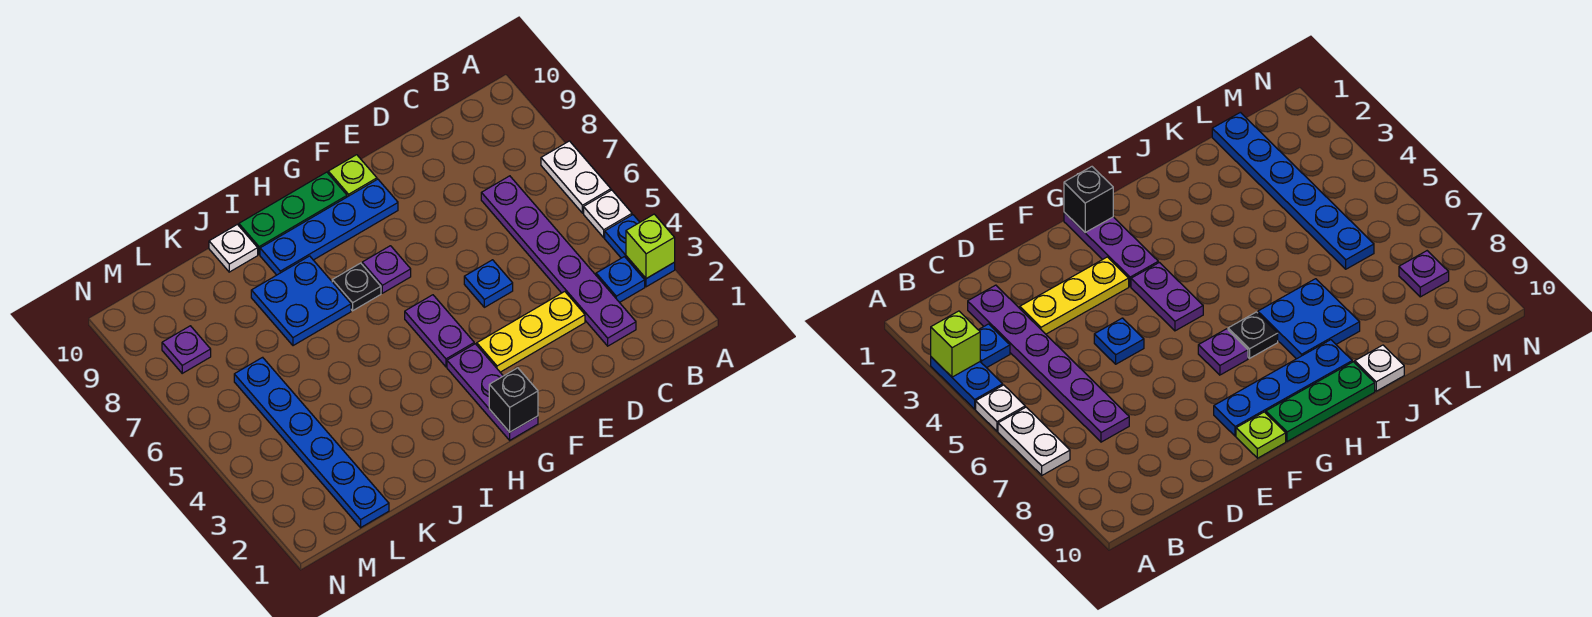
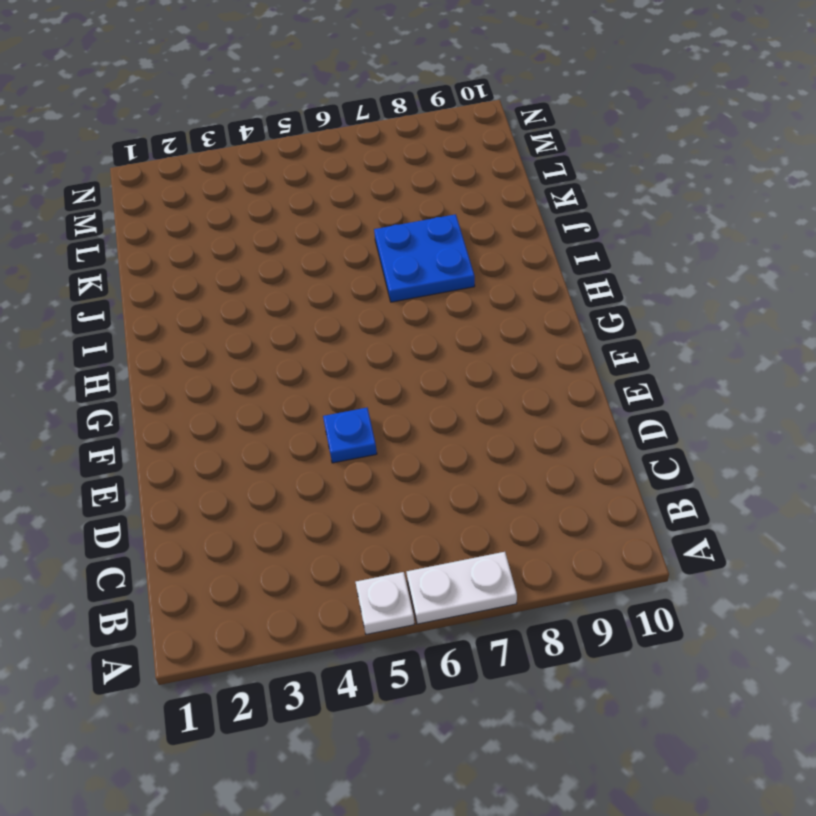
none -> blue plate A3:A4 level 1
none -> blue plate B3 level 1
none -> purple plate C2:C7 level 1

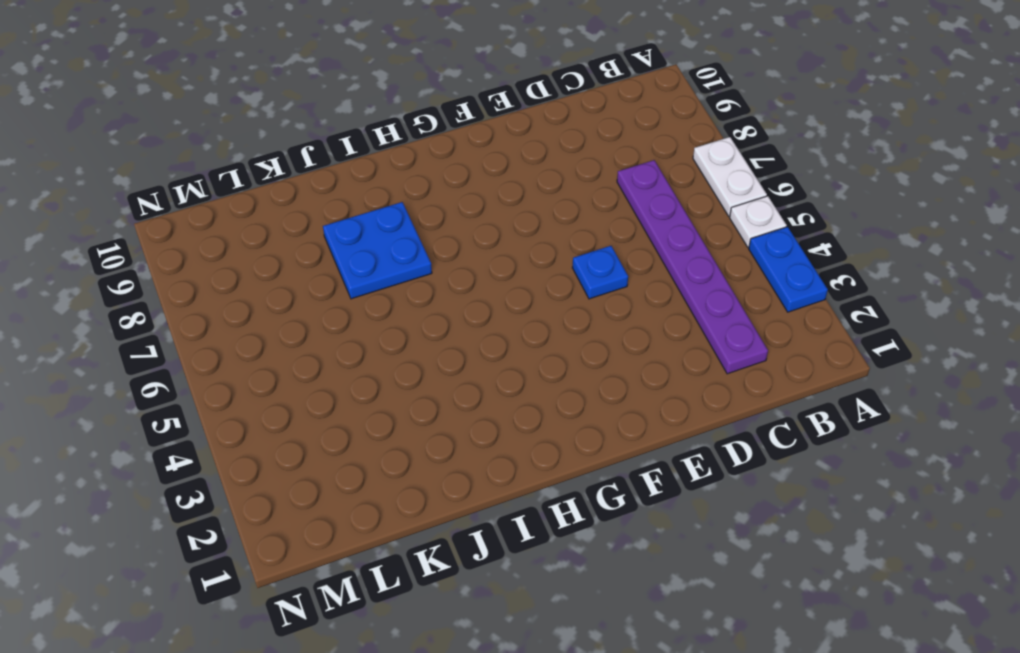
none -> blue plate B3 level 1
none -> yellow plate D3:F3 level 1
none -> blue plate F9:I9 level 1

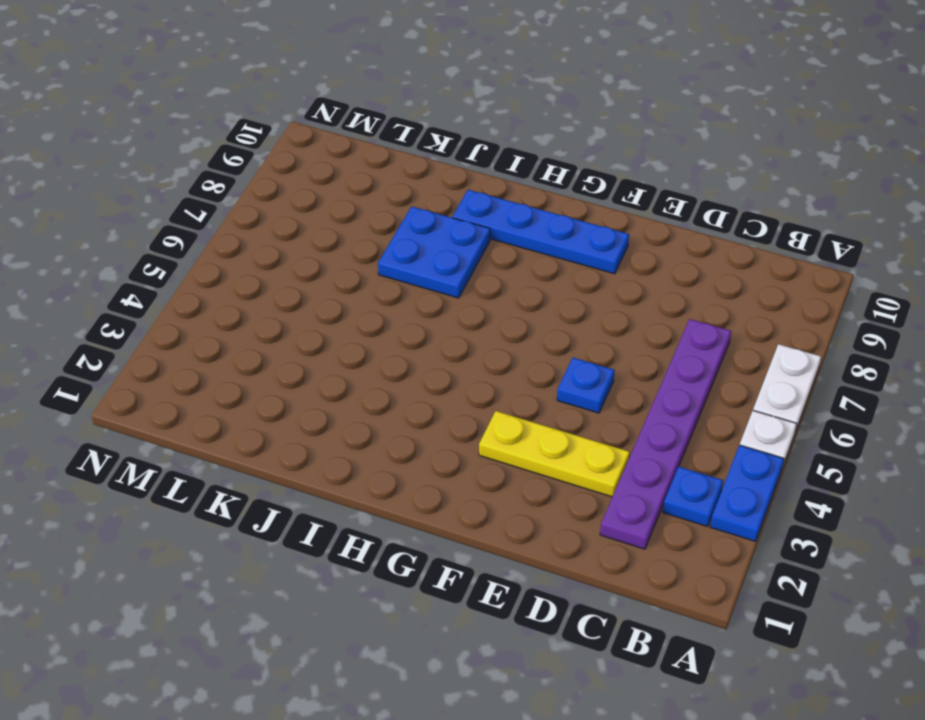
none -> lime plate F10 level 1
none -> purple plate G1:G3 level 1
none -> purple plate G4:G5 level 1

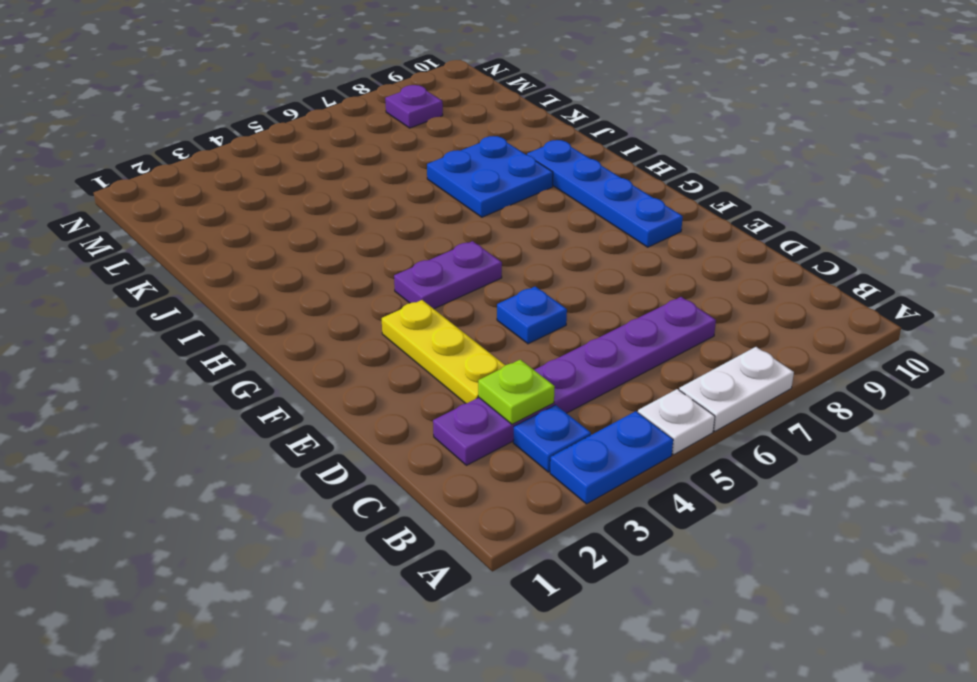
lime plate C3 level 2 -> lime plate F10 level 1
none -> purple plate G1:G3 level 1
none -> purple plate G7 level 1
none -> green plate G10:I10 level 1

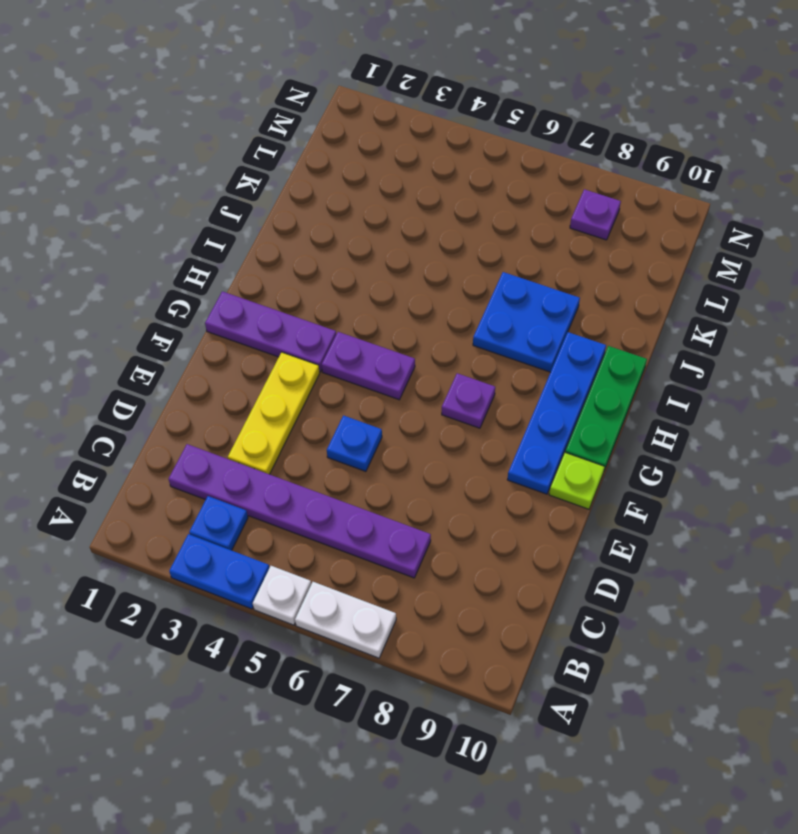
none -> black plate H7 level 1
none -> white plate J10 level 1
none -> blue plate L1:L6 level 1

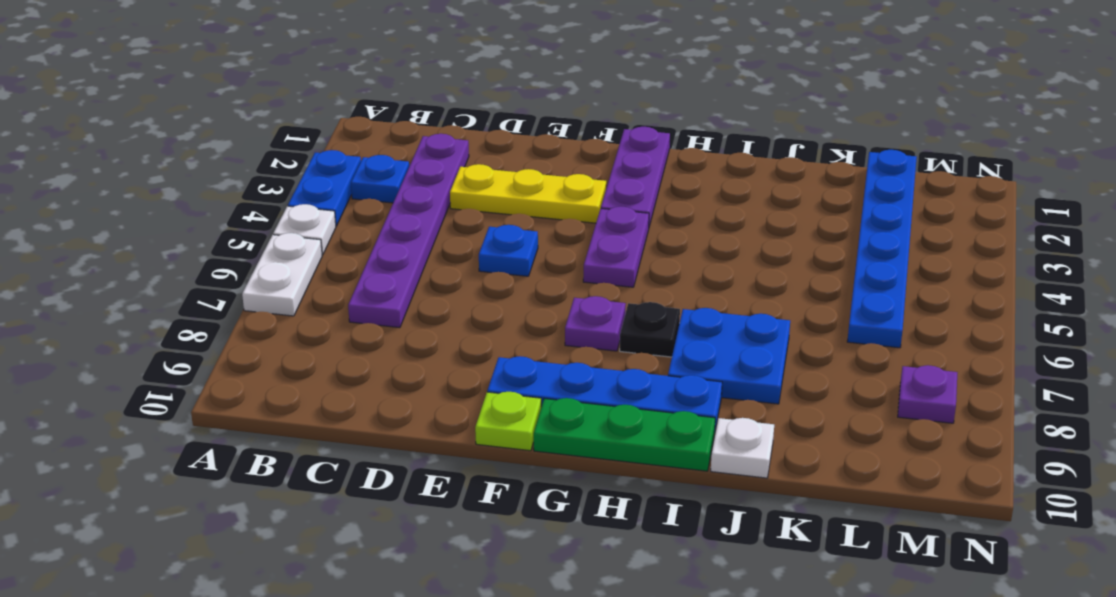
none -> lime brick A3 level 2
none -> black brick G1 level 2

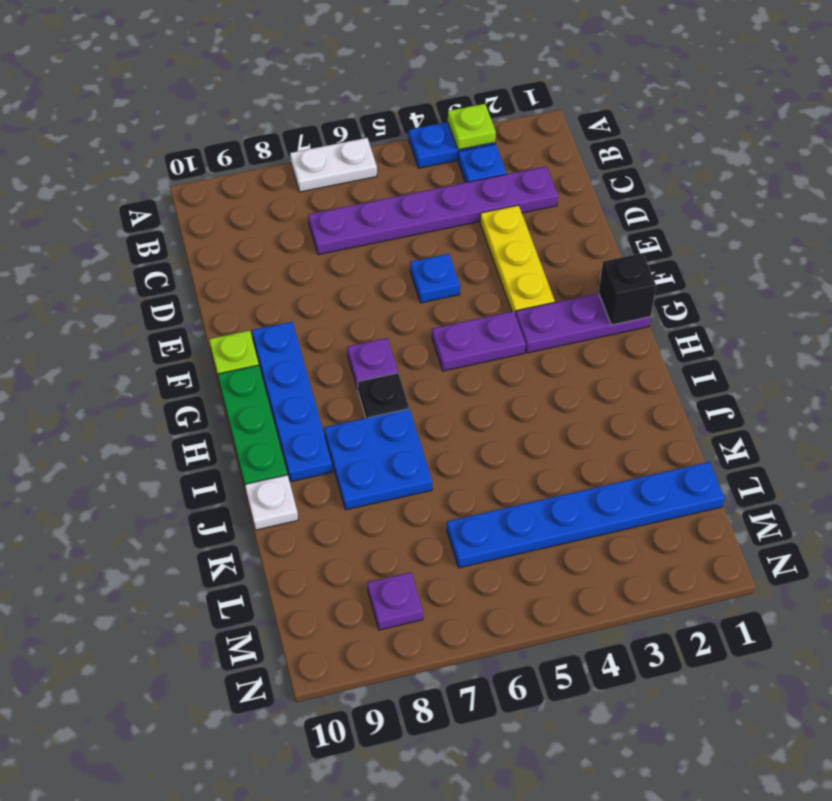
lime plate A3 level 2 -> lime brick A3 level 2
none -> white plate A5 level 1

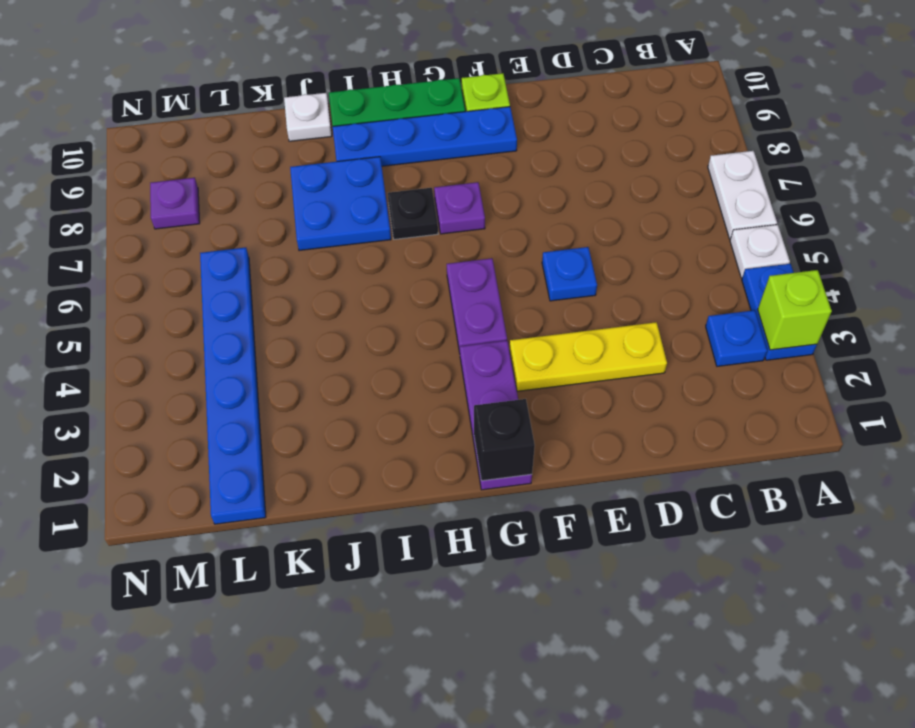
none -> purple plate C2:C7 level 1

